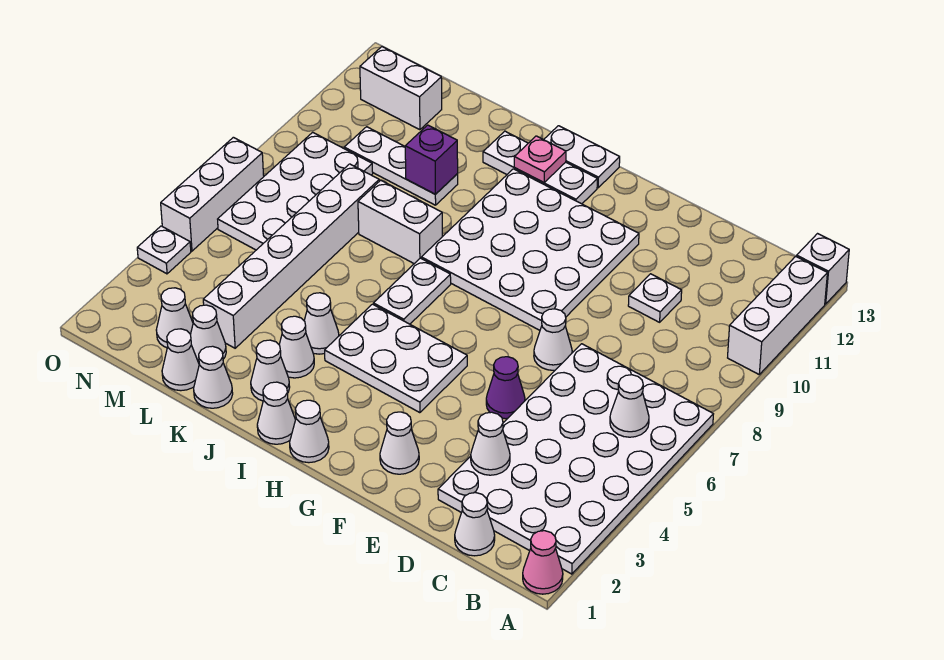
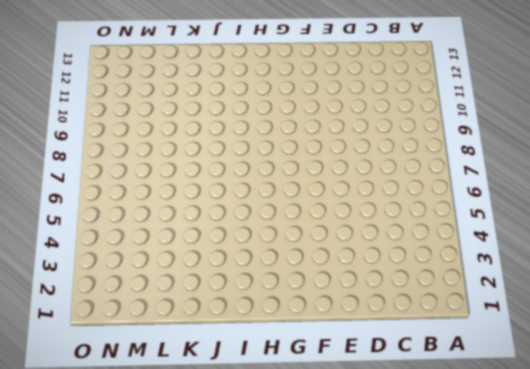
none -> pink cone A1 level 1
none -> white plate A2:D7 level 1
none -> white brick A10:A12 level 1
none -> white brick A13 level 1

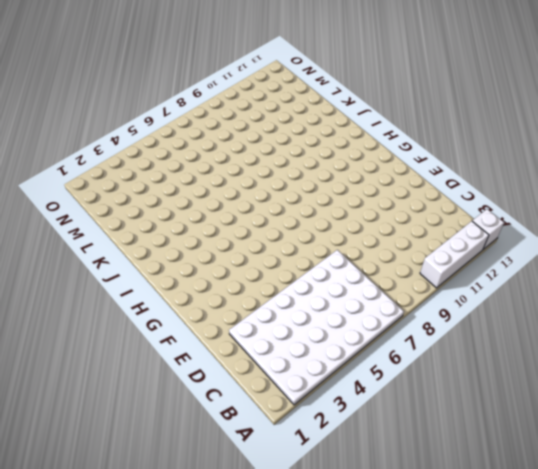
none -> pink cone A1 level 1
none -> white cone C1 level 1
none -> white plate D10 level 1
none -> purple cone E5 level 1

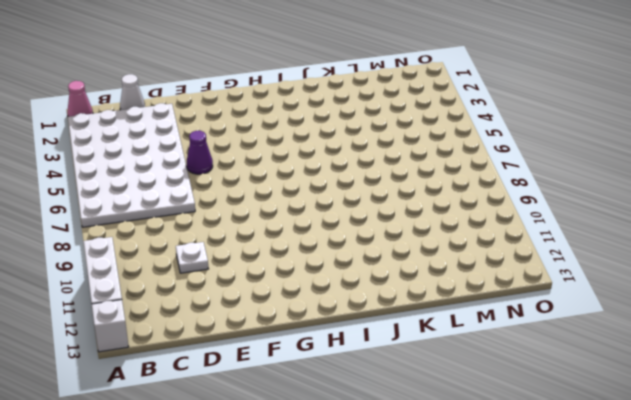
none -> white cone E7 level 1
none -> white cone F2 level 1
none -> white plate F8:I11 level 1
none -> white plate G4:I5 level 1

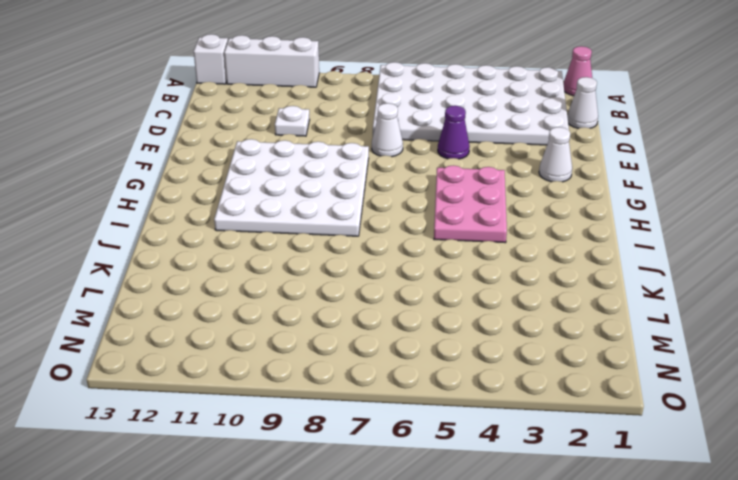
pink plate G4:I5 level 1 -> white plate G4:I5 level 1
none -> white cone H1 level 1
none -> white plate H12:J12 level 1
none -> white plate H13:I13 level 1
none -> white cone I1 level 1

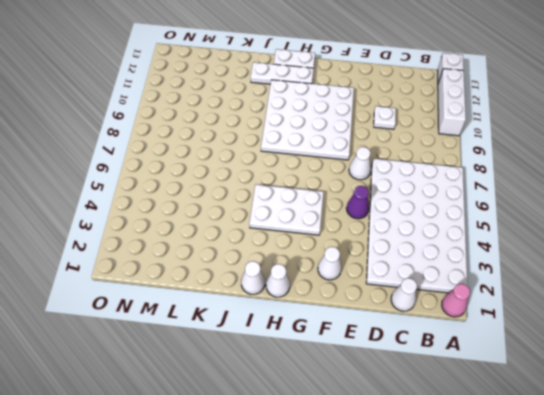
none -> white plate I6:I7 level 1
none -> white cone J2 level 1
none -> white cone J3 level 1
none -> white cone J4 level 1

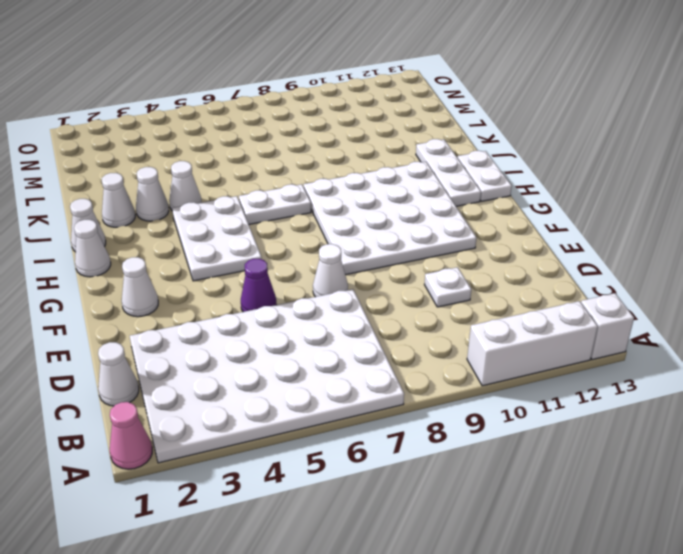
none -> white brick J8:K8 level 1
none -> white cone K1 level 1
none -> white plate K10:M10 level 1
none -> white cone L1 level 1

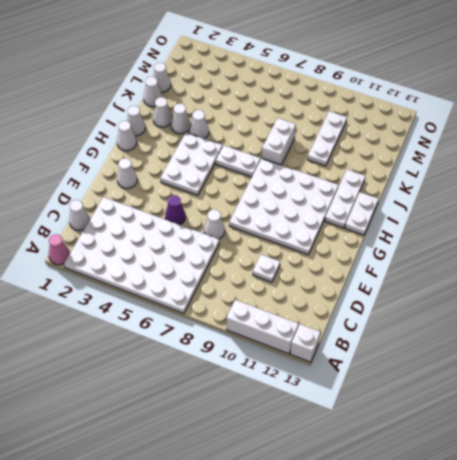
none -> white cone L2 level 1
none -> white brick L3:L8 level 1
none -> white cone M2 level 1
none -> white plate M6:N9 level 1

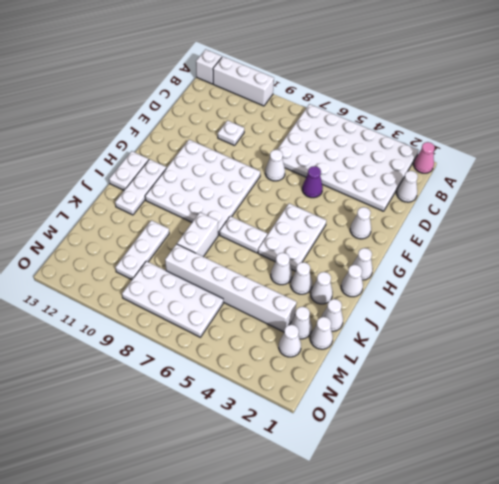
none -> white brick M12:N12 level 1
none -> white plate O4 level 1
none -> white brick O5:O7 level 1
none -> white cone B6 level 2

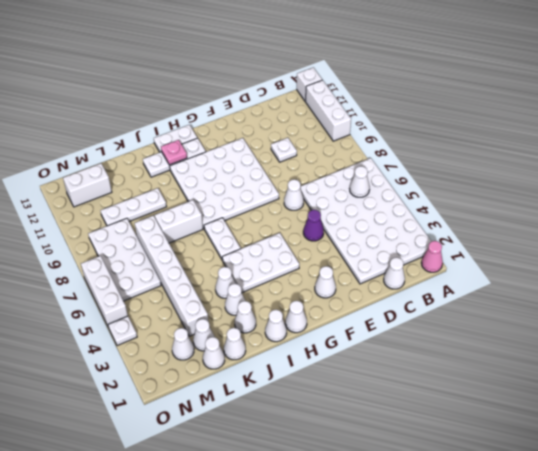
none -> white cone D3 level 2
none -> purple brick K10 level 2

